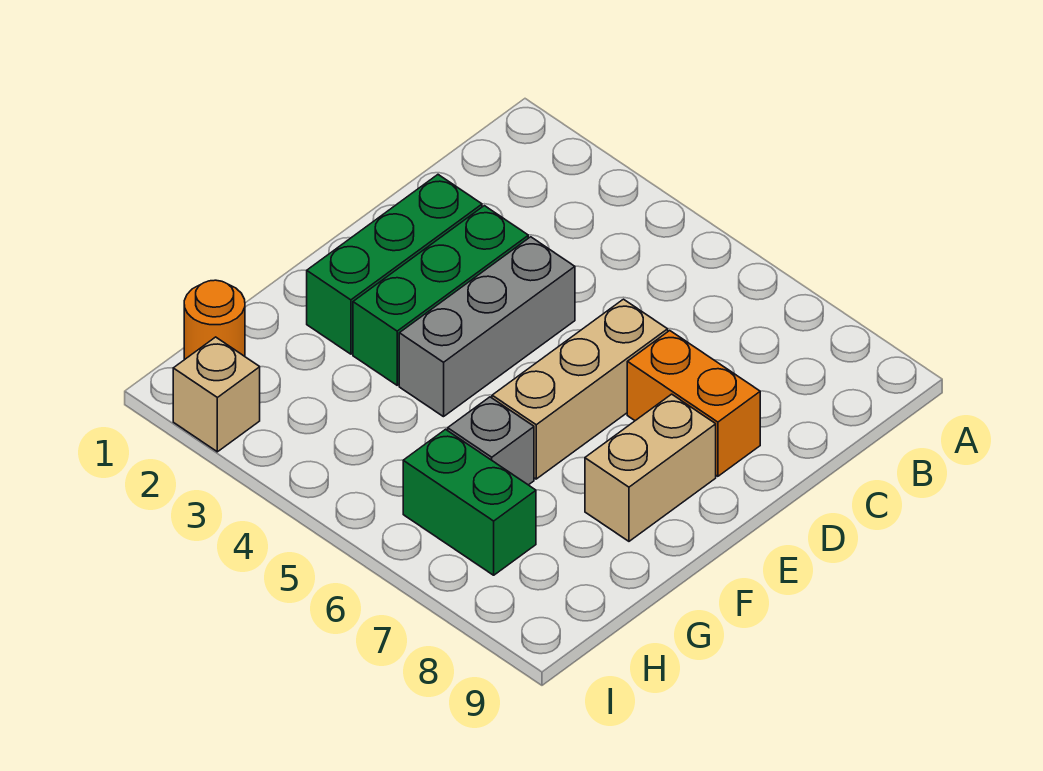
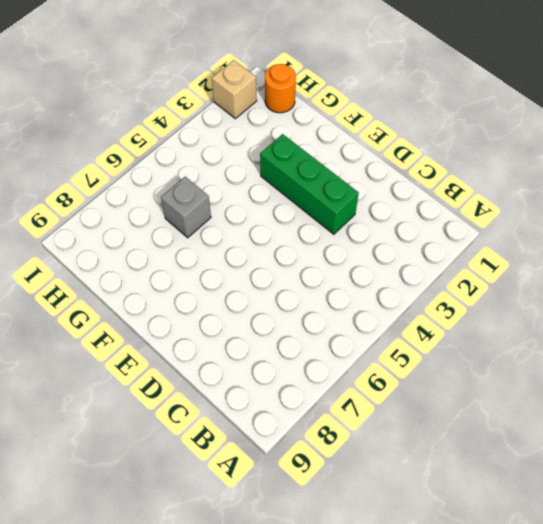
none -> green brick D2:F2 level 1
none -> grey brick D4:F4 level 1

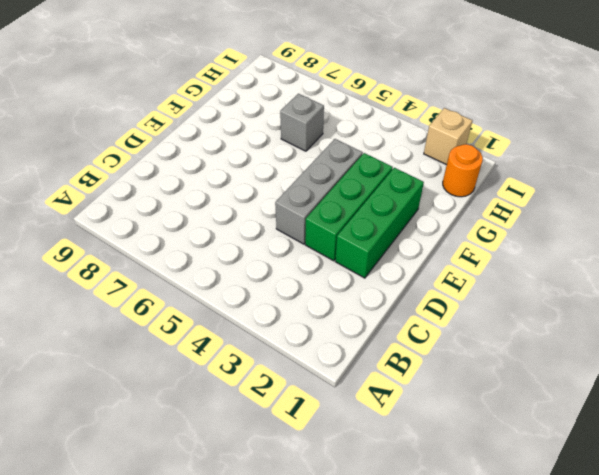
none -> tan brick D6:F6 level 1
none -> orange brick D7:D8 level 1

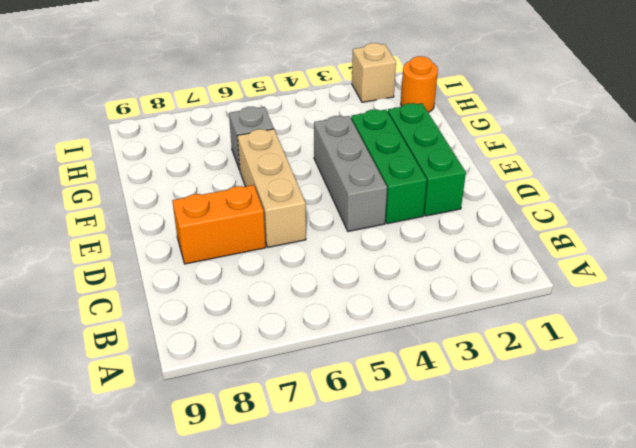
none -> tan brick E8:F8 level 1
none -> green brick H6:H7 level 1

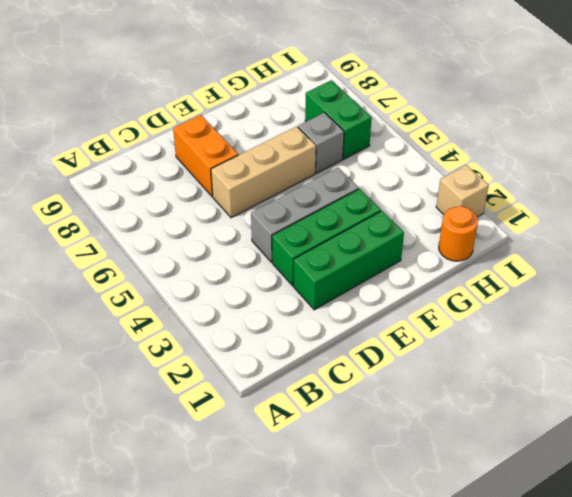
none -> tan brick E8:F8 level 1

